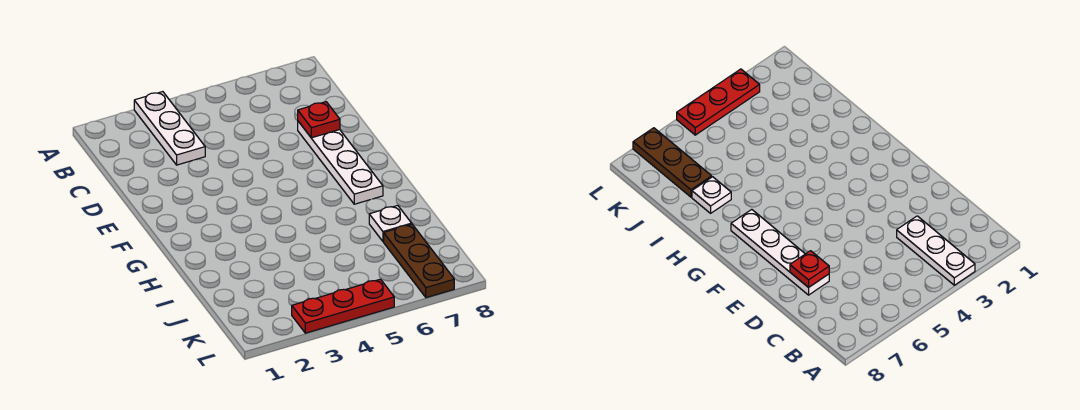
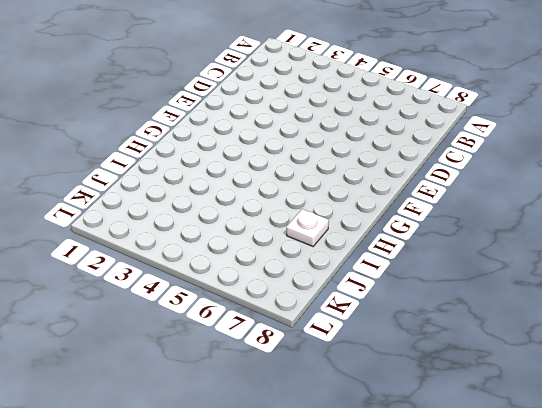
none -> white plate A3:C3 level 1
none -> white plate D7:G7 level 1

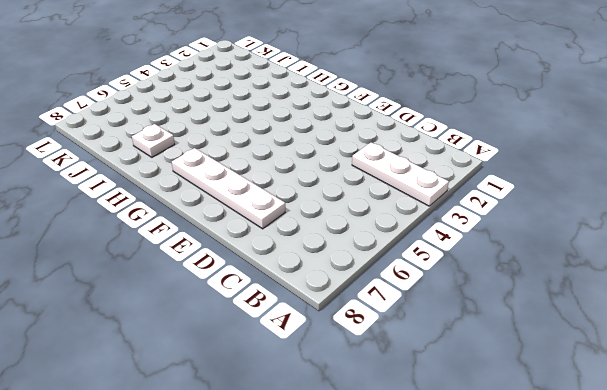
none -> brown plate J7:L7 level 1
none -> red plate L3:L5 level 1

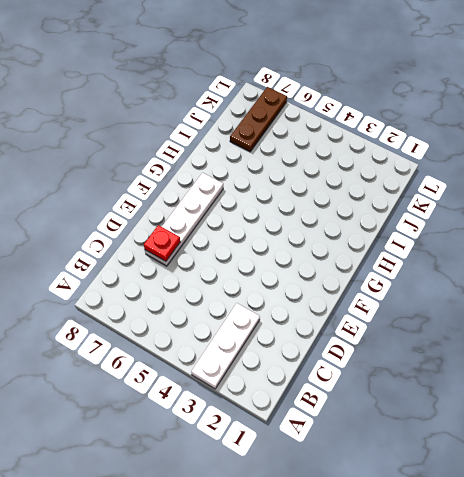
none -> white plate I7 level 1
none -> red plate L3:L5 level 1

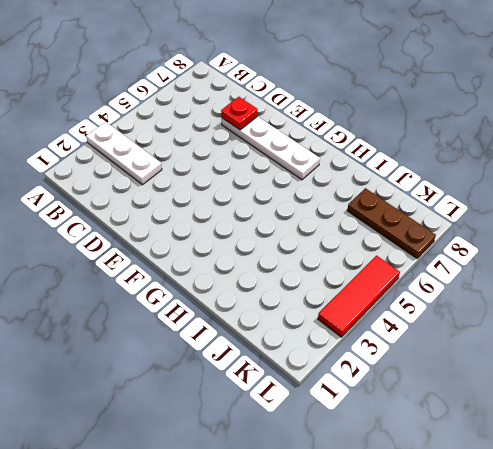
red tile L3:L5 level 1 -> red plate L3:L5 level 1
none -> white plate I7 level 1

